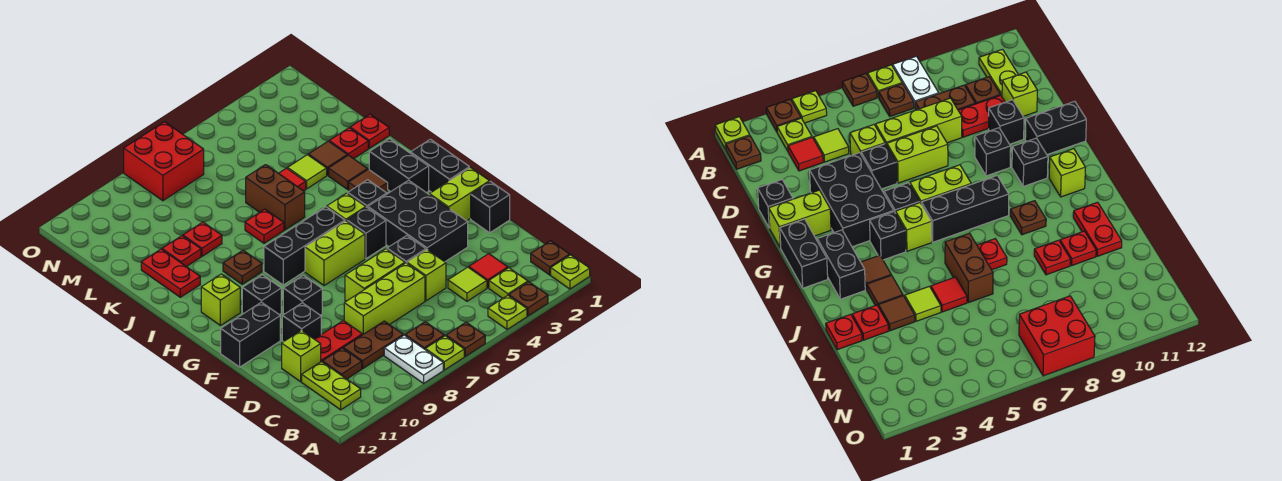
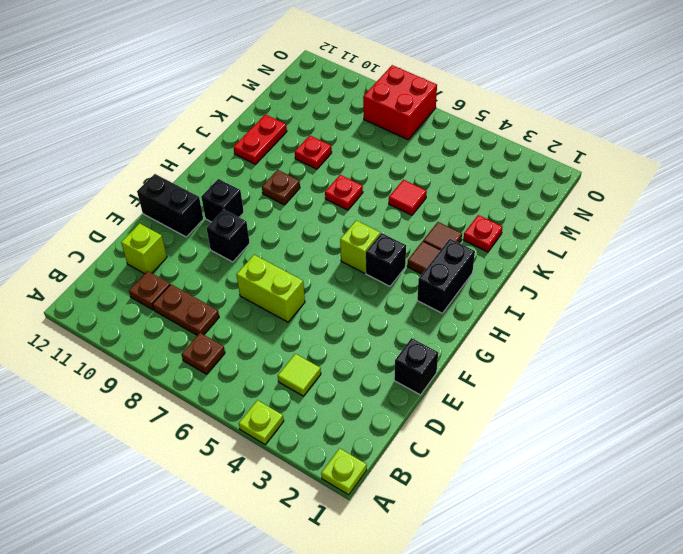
none -> brown plate A3 level 1
none -> brown plate A6 level 1
none -> lime plate A7 level 1
none -> white plate A8:B8 level 1

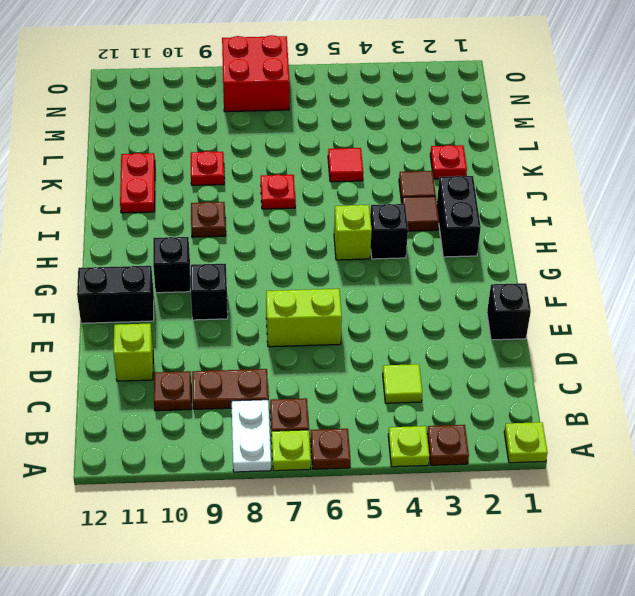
none -> brown plate B1 level 1
none -> lime plate B3 level 1
none -> lime plate B11:C11 level 1
none -> red tile C3 level 1

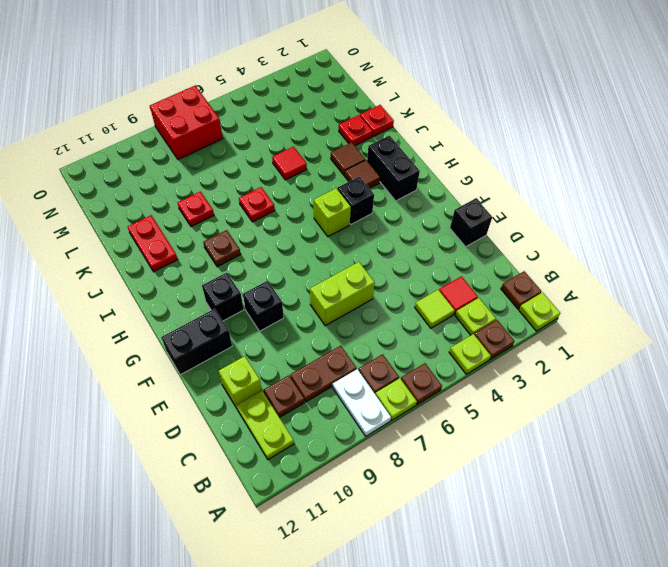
none -> lime brick D5 level 1
none -> lime brick D6:D8 level 1
none -> red plate D9:D10 level 1
none -> black brick E3:G4 level 1

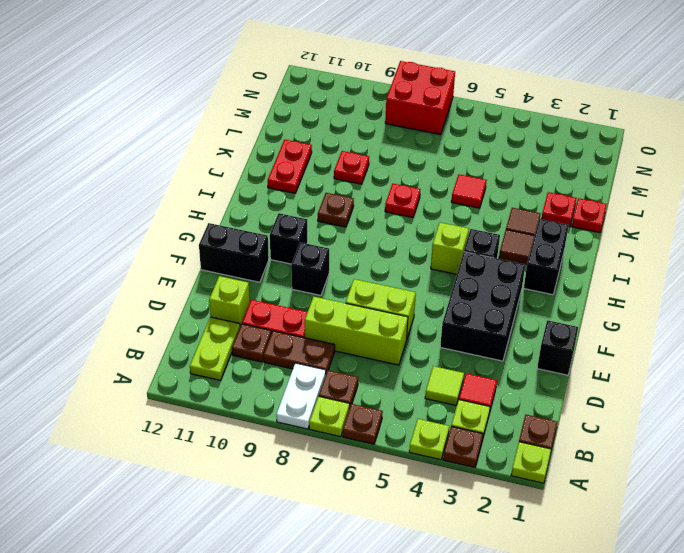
none -> lime brick D5 level 1
none -> black brick E5 level 1
none -> black brick E10 level 1
none -> lime brick F1:F2 level 1

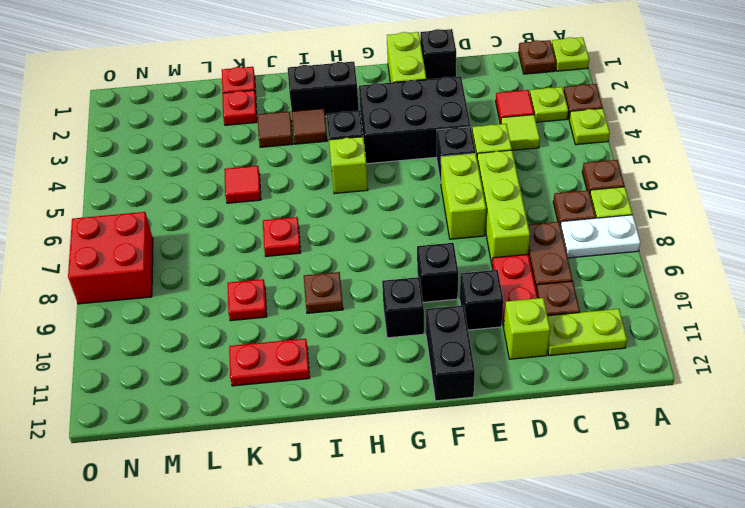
none -> black brick G1:H1 level 1
none -> black brick G5 level 1
none -> lime brick G6:G7 level 1
none -> black brick H6:H8 level 1

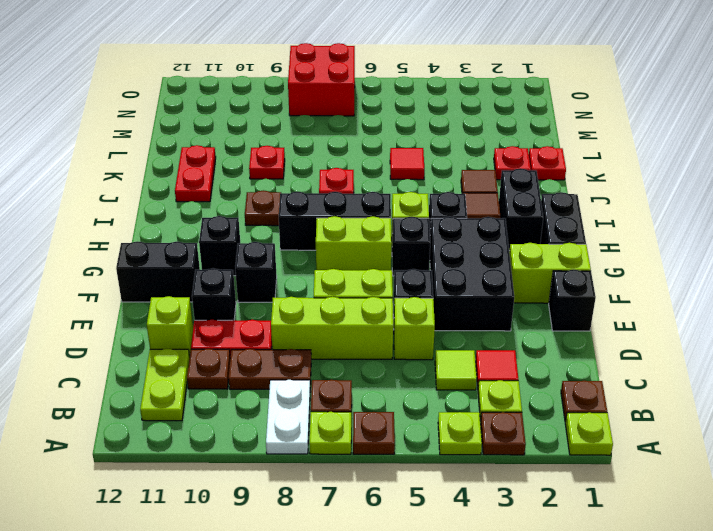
none -> lime brick H11 level 1
none -> brown brick J6:K6 level 1
none -> brown tile K3 level 1
none -> lime tile K4 level 1

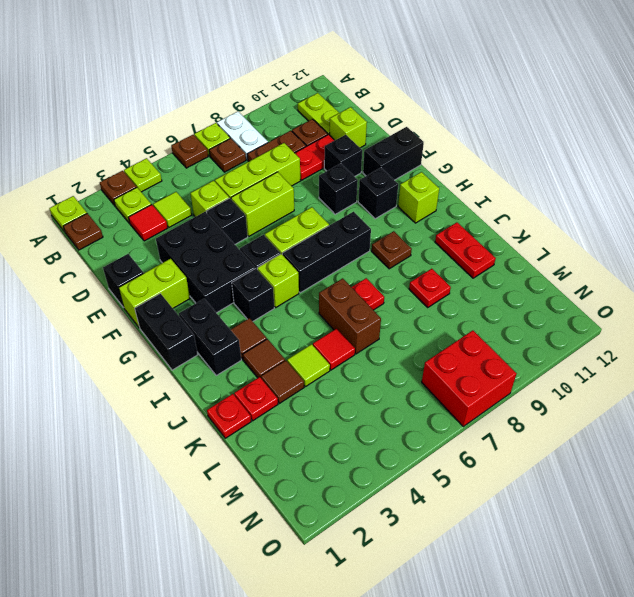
none -> red plate K10 level 1

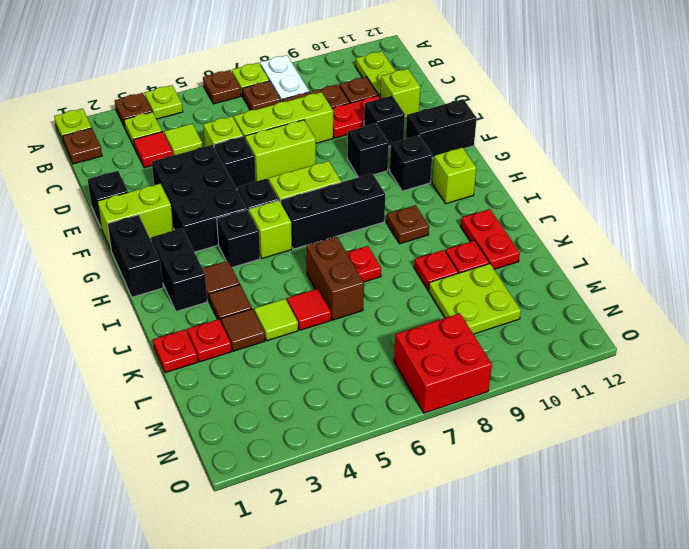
lime plate L9:M10 level 1 -> none

